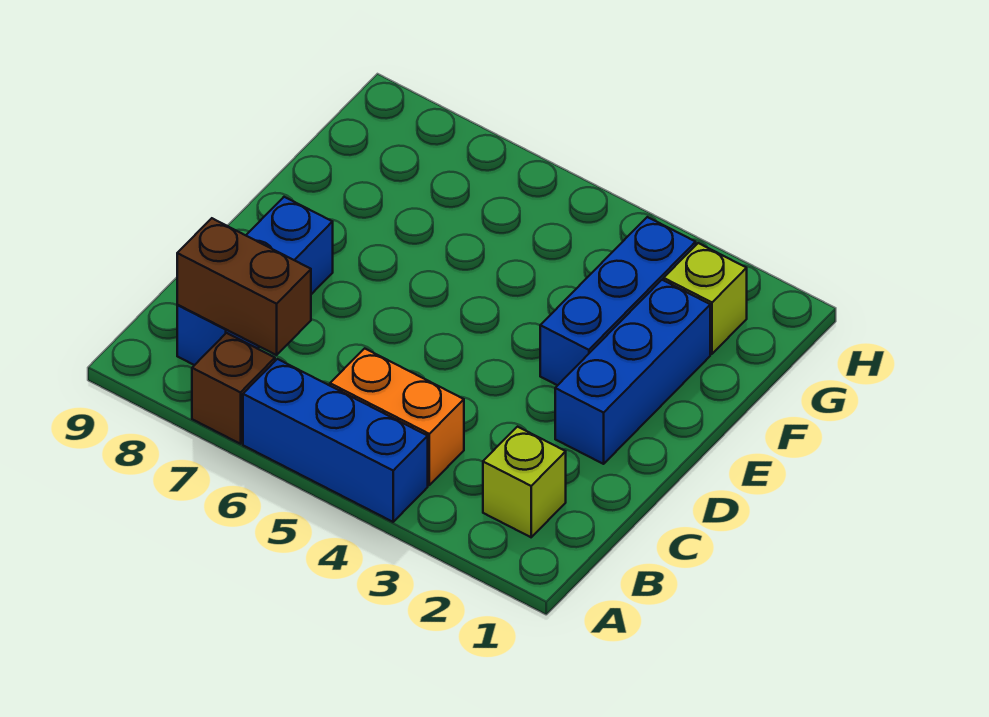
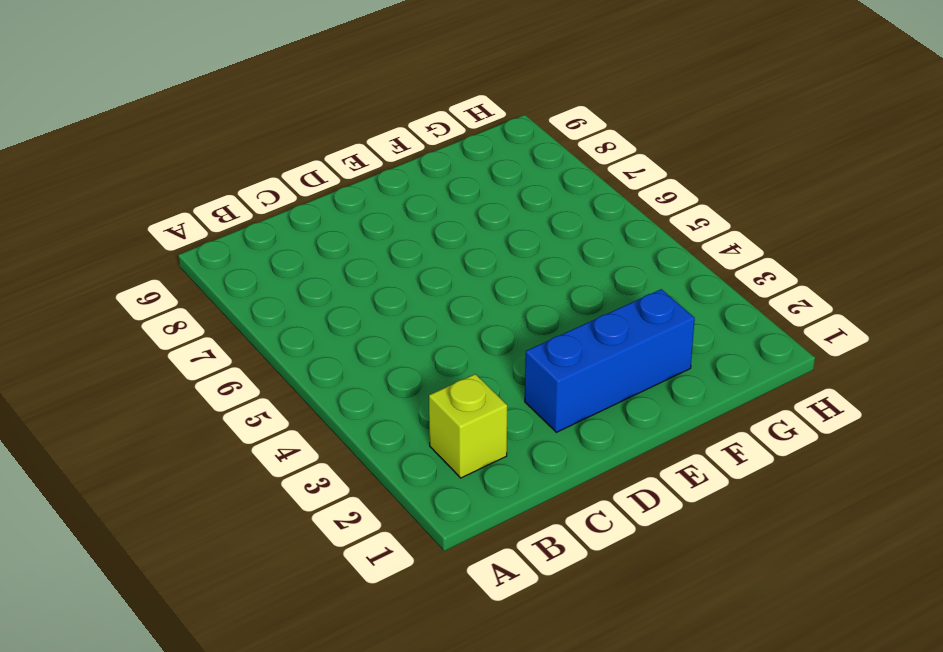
none -> blue brick A4:A6 level 1
none -> brown brick A7 level 1

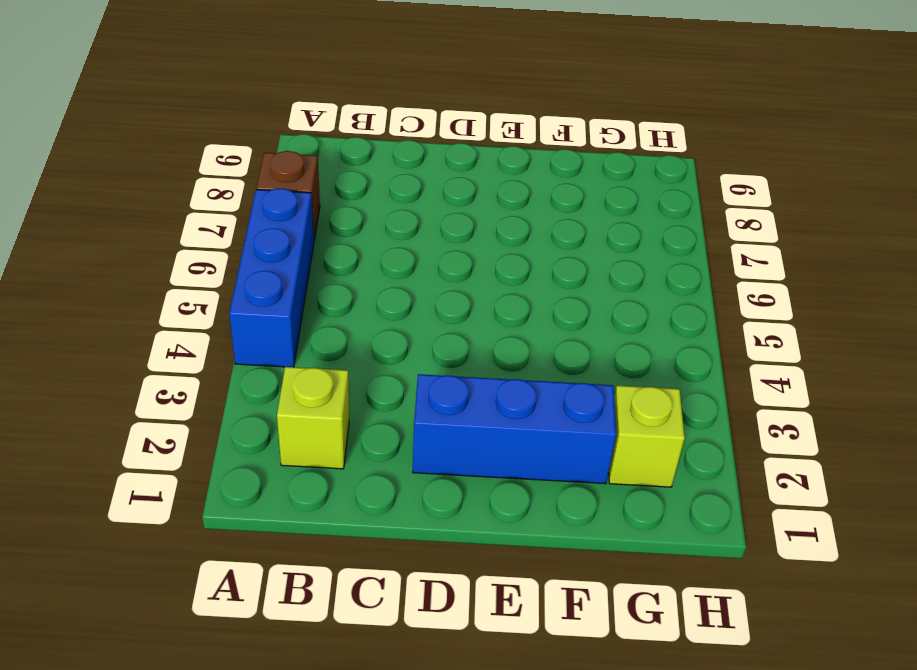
none -> orange brick B4:B5 level 1
none -> blue brick B8:D8 level 1

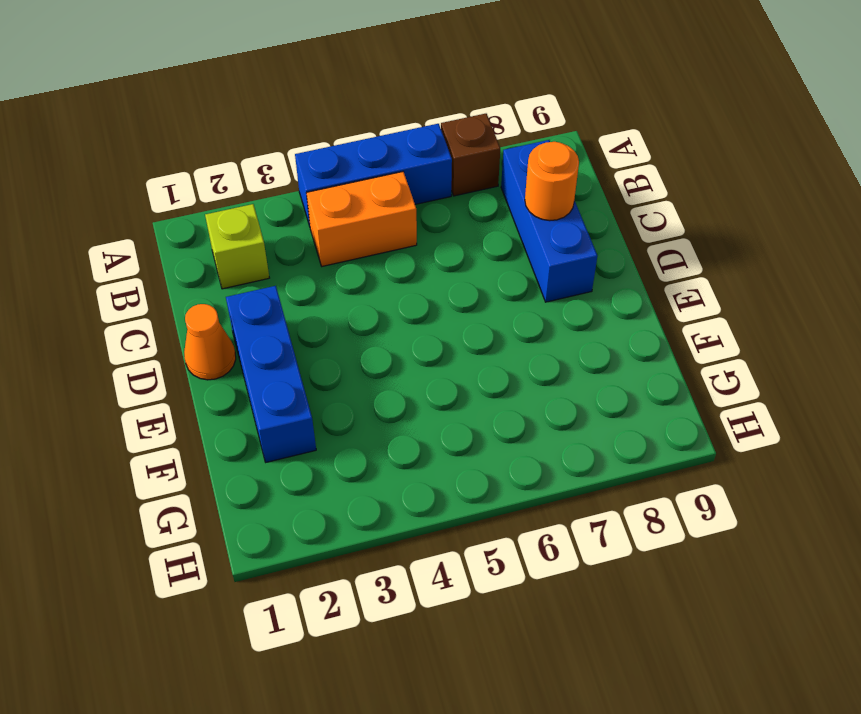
orange round brick C8 level 2 -> none
orange cone D1 level 1 -> none
none -> blue brick E3:G3 level 1
none -> lime brick G2 level 1

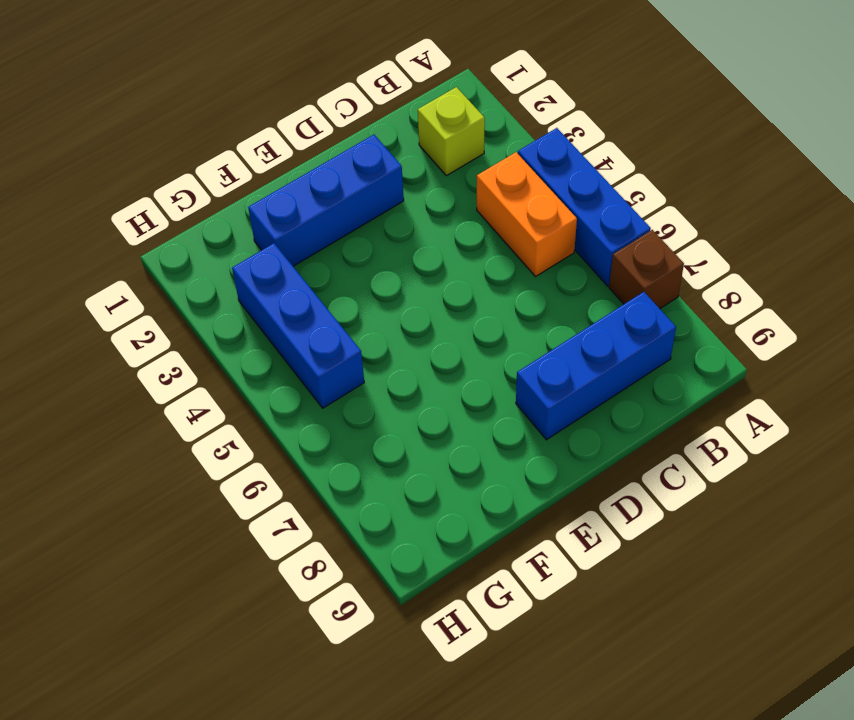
blue brick G3:G5 level 1 -> blue brick E3:G3 level 1
none -> lime brick G2 level 1
none -> brown brick B7:B8 level 2

